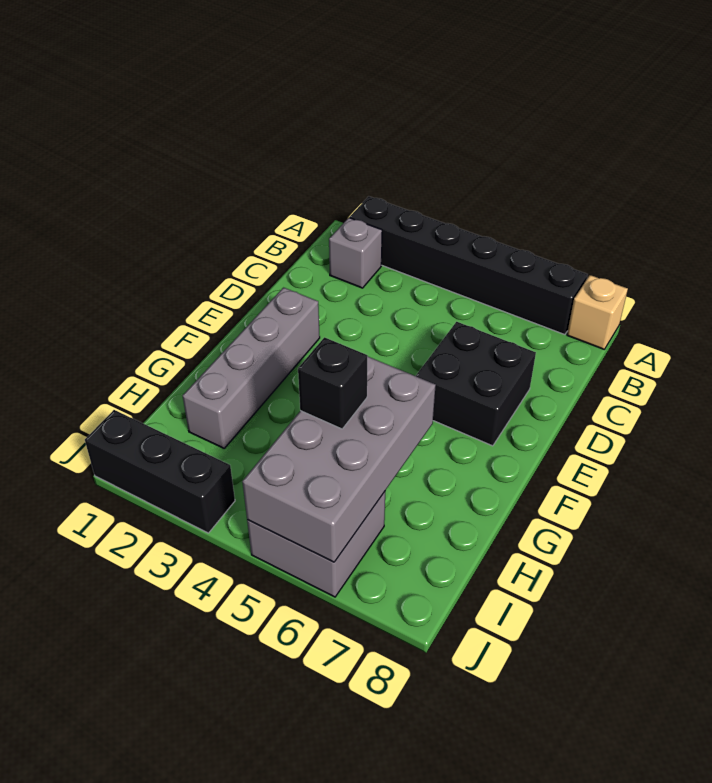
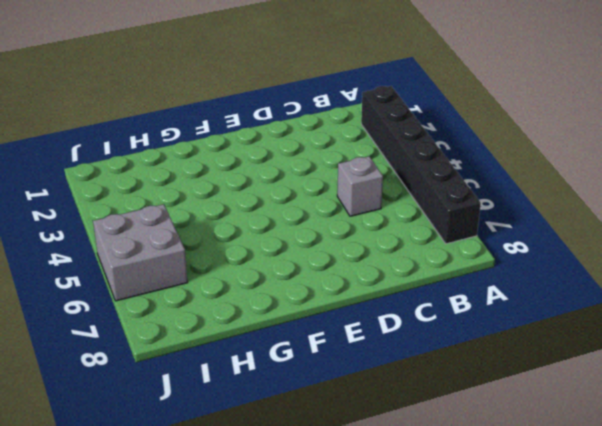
grey brick C5 level 1 -> grey brick B2 level 1
none -> tan brick A8 level 1
none -> black brick D6:E7 level 1

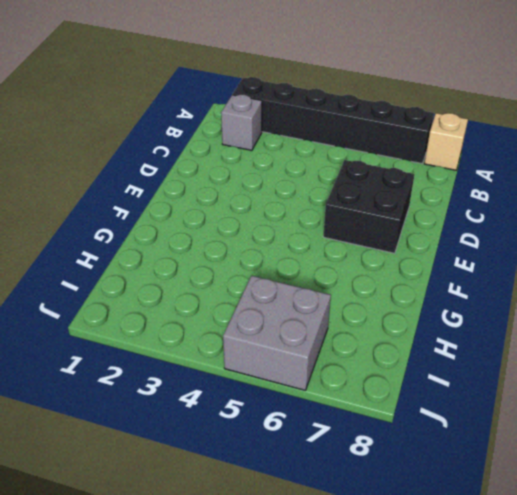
none -> grey brick E2:H2 level 1
none -> black brick J1:J3 level 1

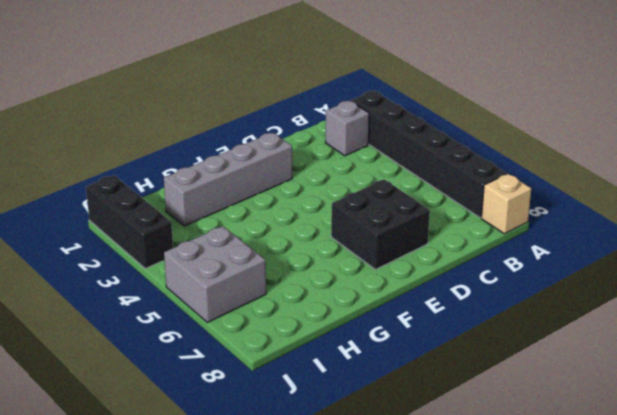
none -> grey brick G5:J6 level 2
none -> black brick H5 level 3

